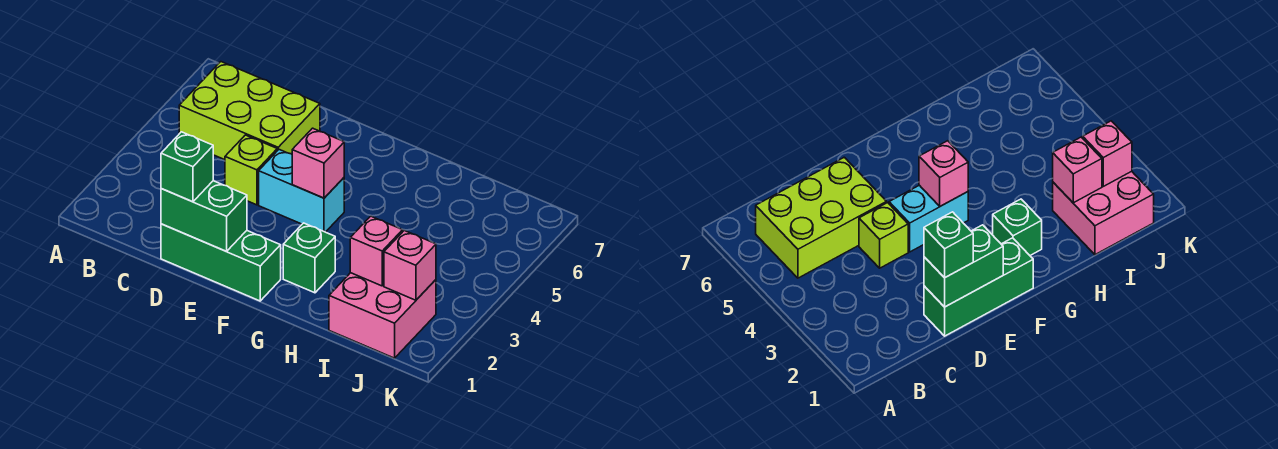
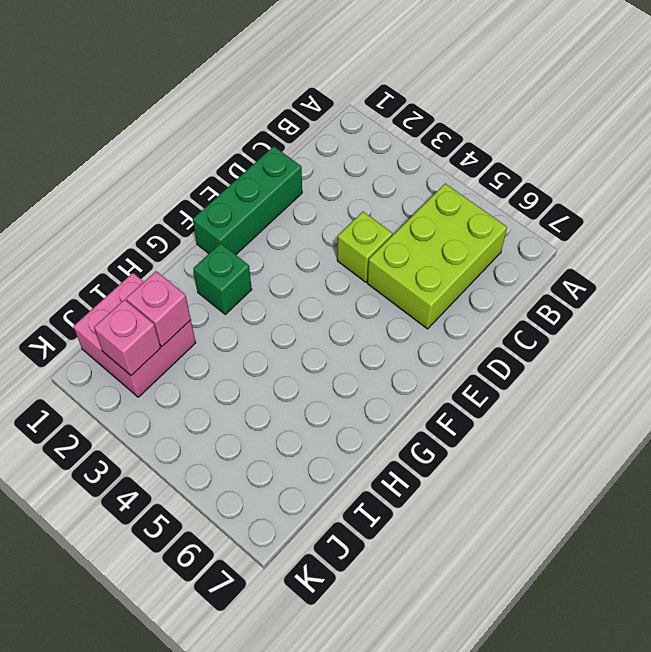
none -> cyan brick E4:F4 level 1
none -> green brick D1:E1 level 2

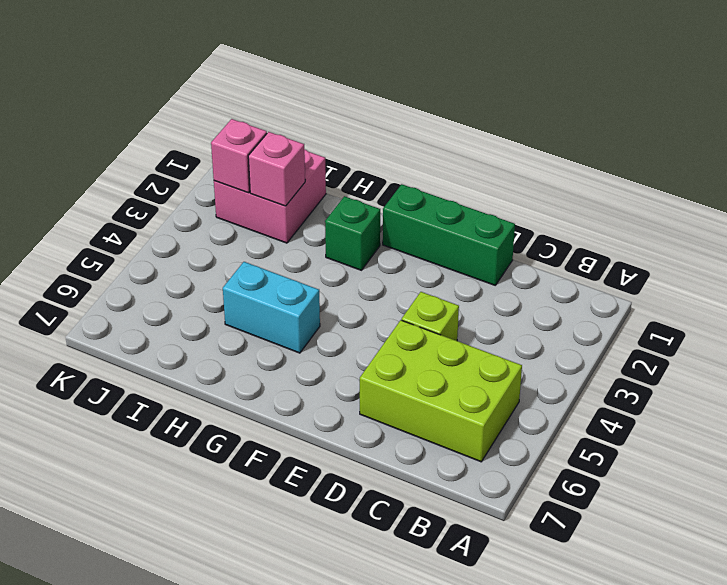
cyan brick G5:H5 level 1 -> cyan brick E4:F4 level 1
none -> green brick D1:E1 level 2
none -> pink brick F4 level 2

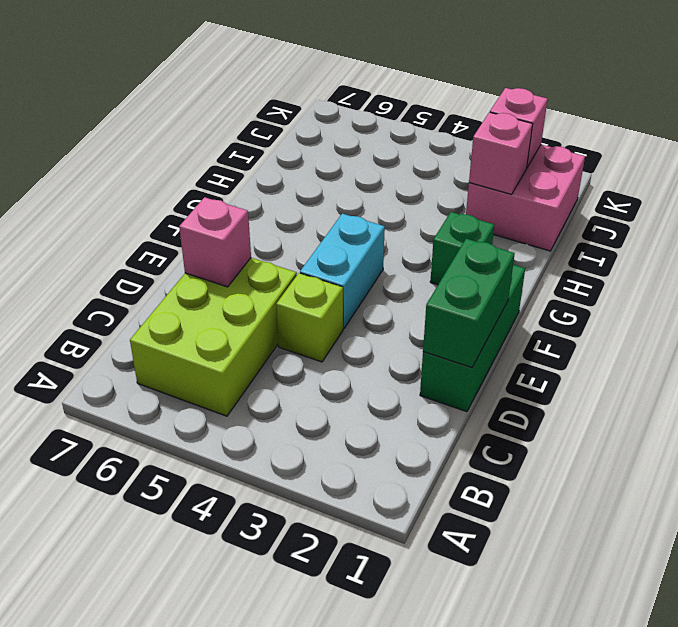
pink brick D6 level 2 -> pink brick F4 level 2
none -> green brick D1 level 3

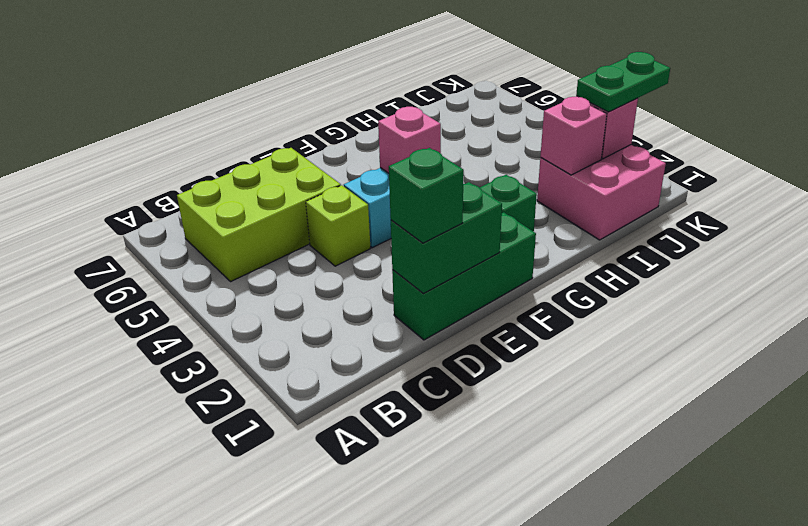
green plate J2:K2 level 3 -> none

